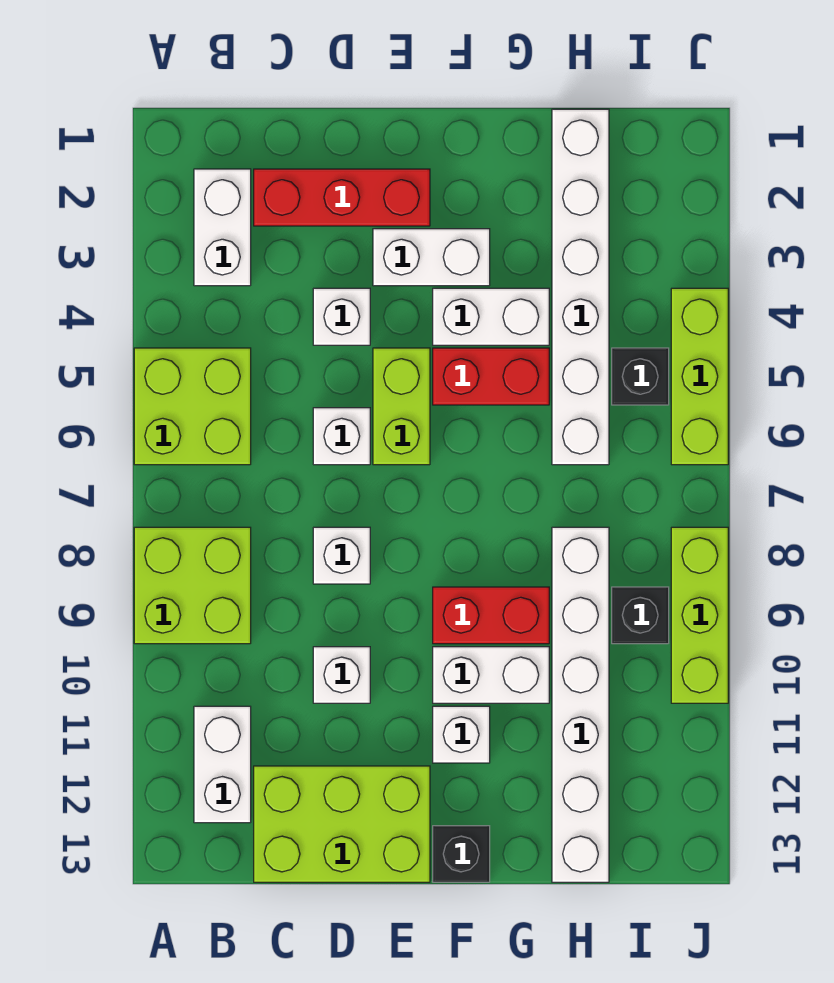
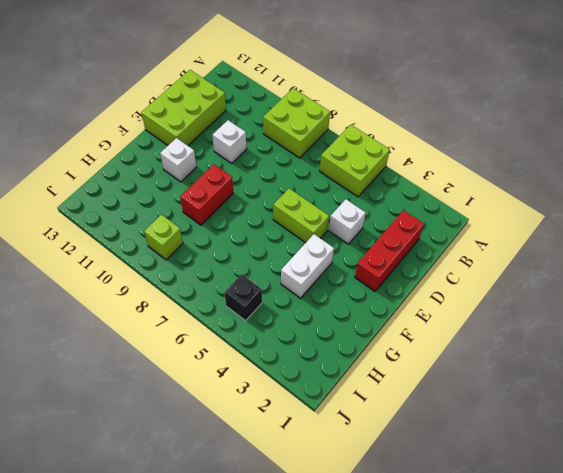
lime brick I9 level 1 -> black brick I9 level 1
none -> white brick B2:B3 level 1
none -> white brick B11:B12 level 1
none -> white brick D6 level 1

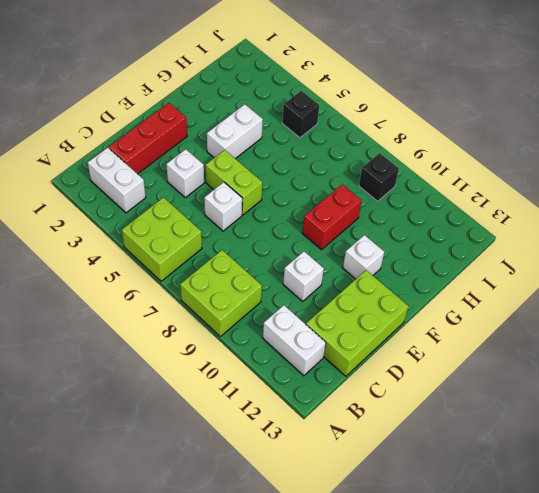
none -> white brick D8 level 1
none -> white brick E3:F3 level 1
none -> red brick F5:G5 level 1

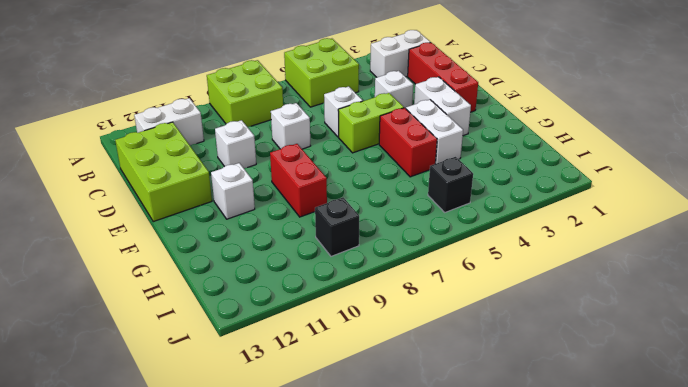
none -> white brick F10:G10 level 1
none -> black brick F13 level 1
none -> white brick H1:H6 level 1

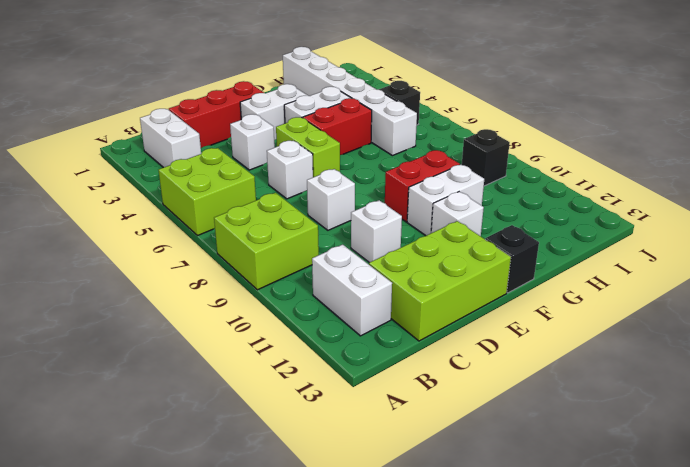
none -> white brick H8:H13 level 1
none -> lime brick J4:J6 level 1
none -> lime brick J8:J10 level 1

